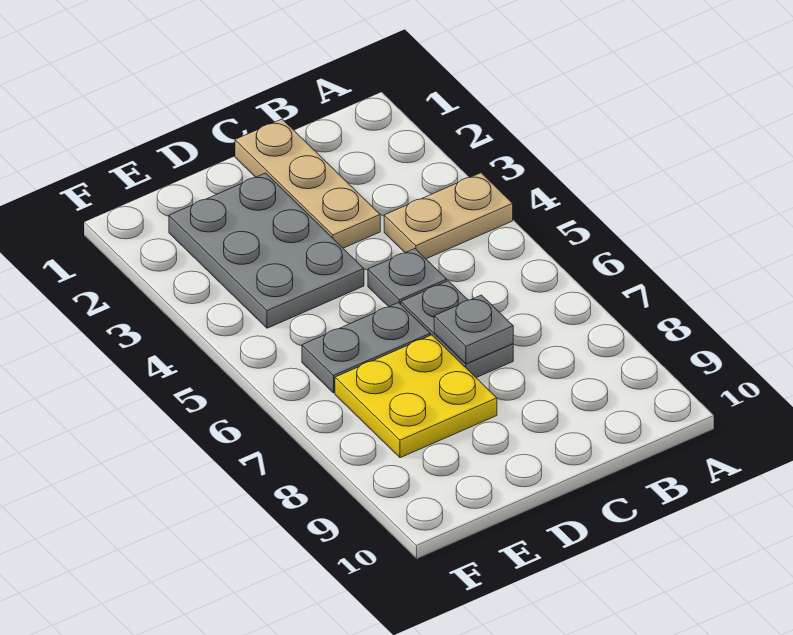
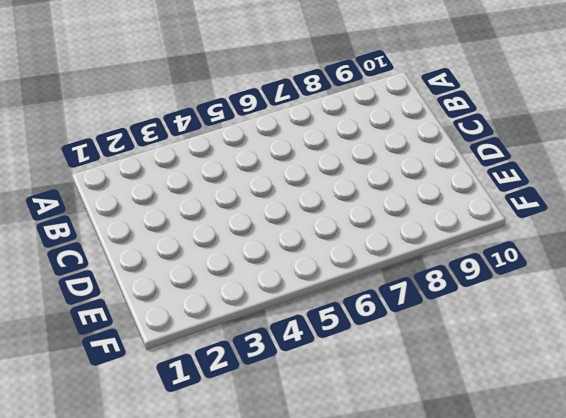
none -> tan plate A4:B4 level 1
none -> tan plate C1:C3 level 1

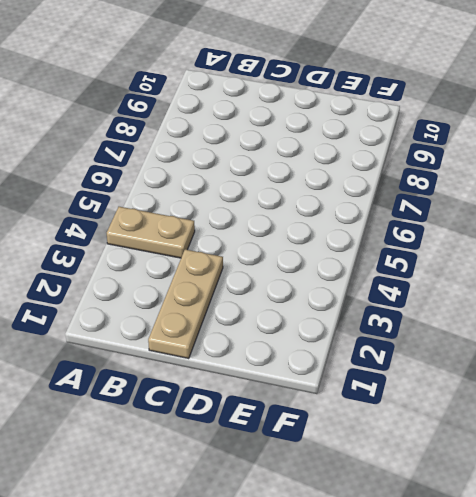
none -> grey plate C5 level 1
none -> grey plate C6:C7 level 1

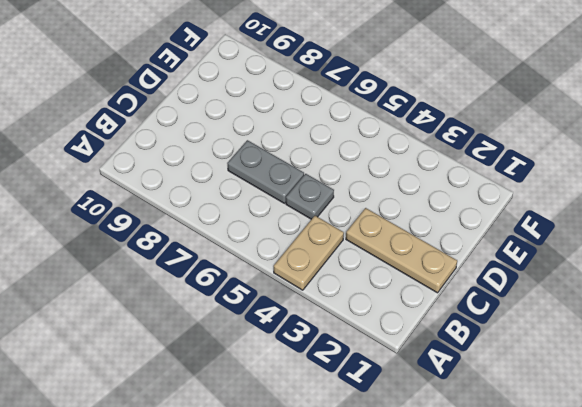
none -> grey plate D2:E4 level 1
none -> grey plate D6:E6 level 1

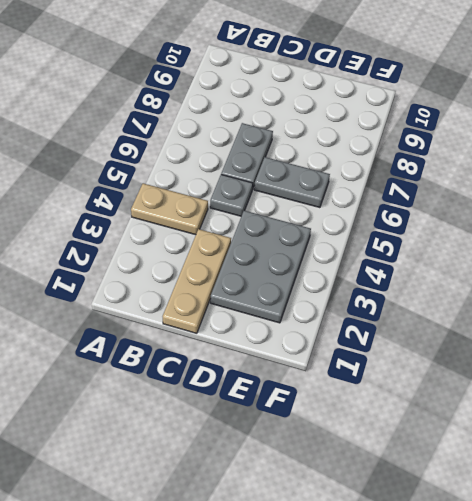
none -> yellow plate D7:E8 level 1
none -> grey plate C7 level 2

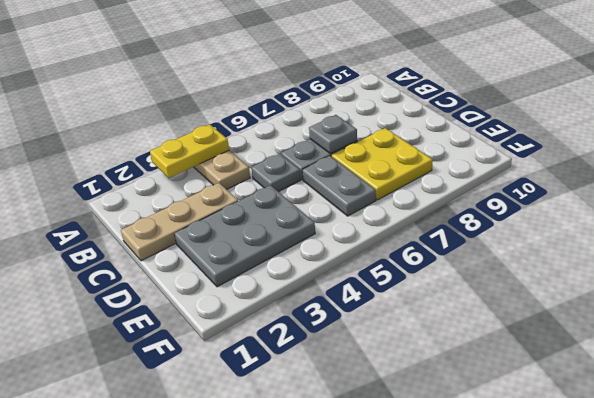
yellow plate A3:A4 level 2 -> none

